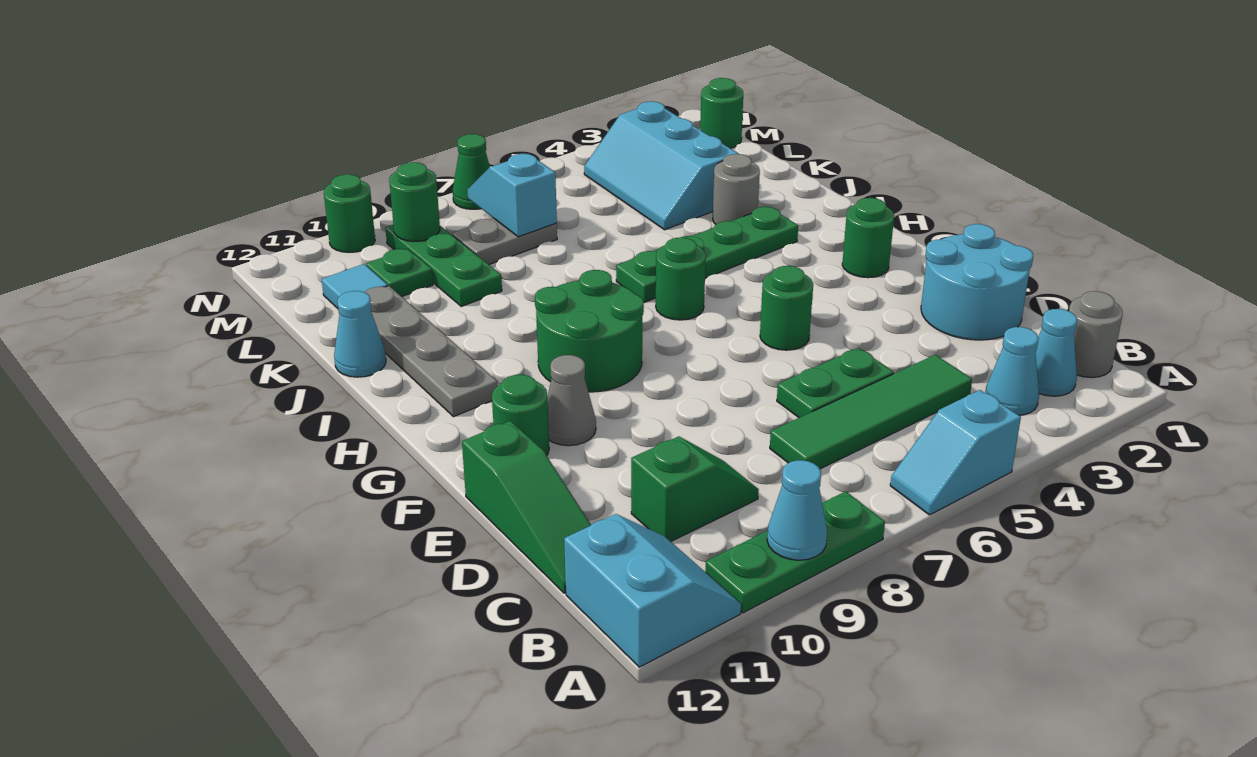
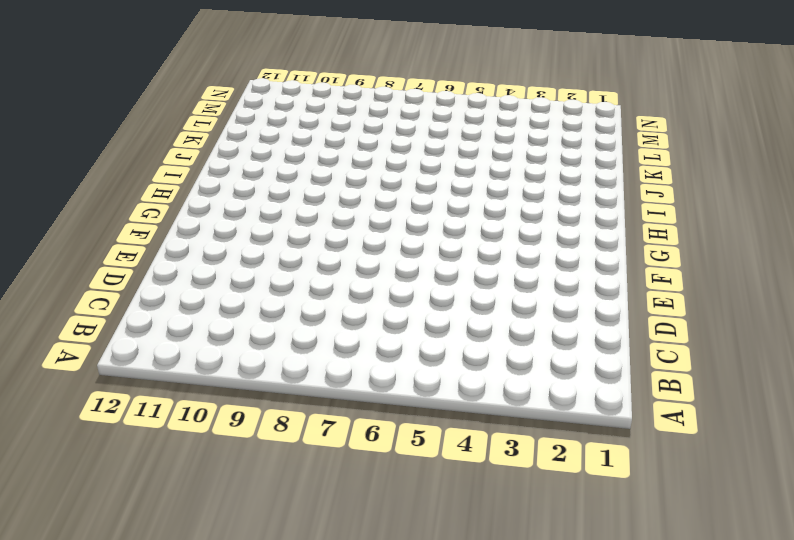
none -> cyan slope A5:A6 level 1 top 5
none -> green plate A8:A10 level 1
none -> cyan slope A11:B12 level 1 top 12
none -> grey round brick B1 level 1

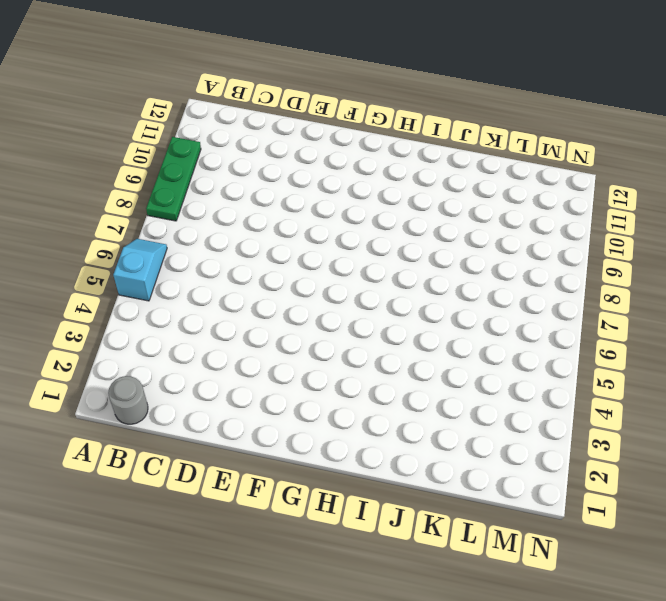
none -> cyan slope A11:B12 level 1 top 12
none -> cyan cone B2 level 1
none -> cyan cone B3 level 1
none -> green tile C4:C7 level 1

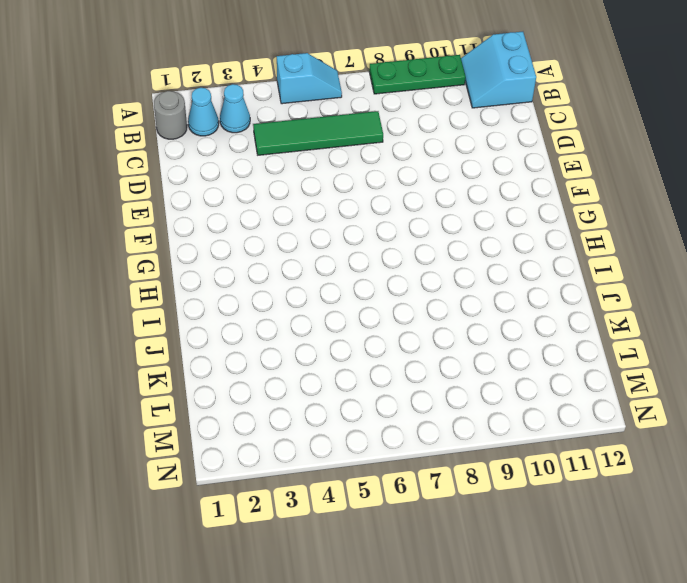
none -> green slope C9:C10 level 1 top 10
none -> green slope C12:E12 level 1 top E
none -> cyan round brick D1:E2 level 1
none -> green plate D5:D6 level 1

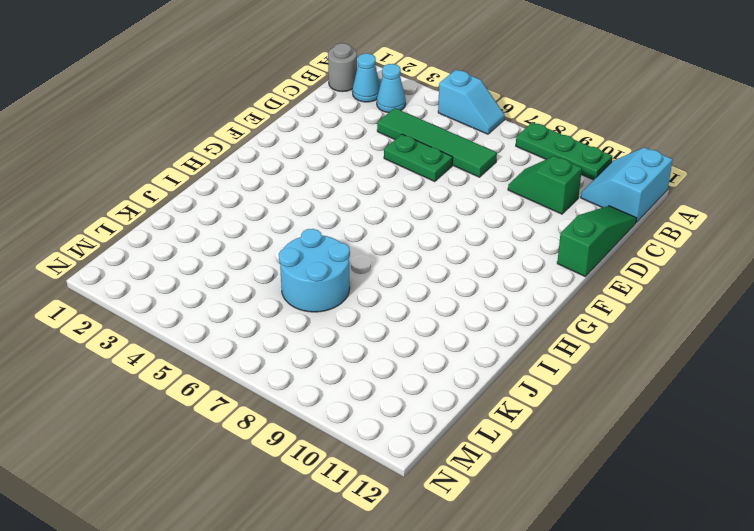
cyan round brick J6:K7 level 1 -> cyan round brick D1:E2 level 1
none -> green round brick F5 level 1
none -> grey cone F10 level 1
none -> green round brick F11 level 1
none -> green round brick G2 level 1

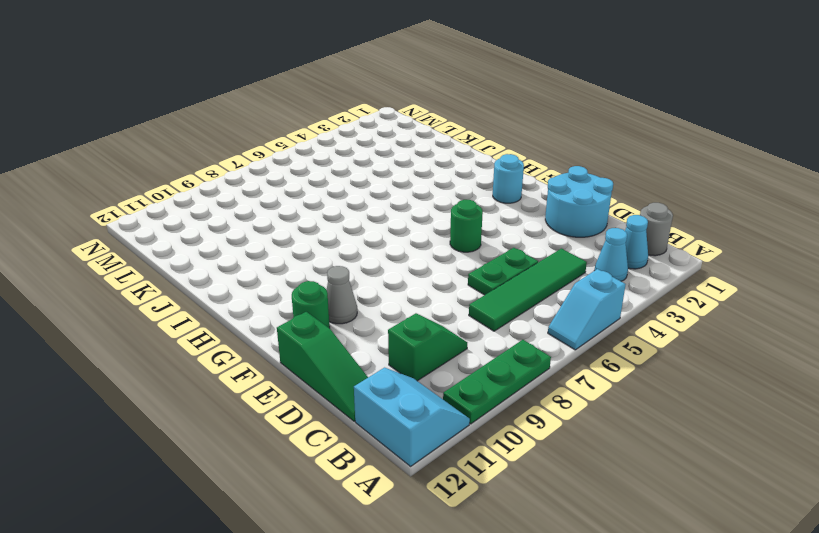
cyan round brick G2 level 1 -> green round brick G2 level 1
none -> green round brick G8:H9 level 1
none -> green round brick H6 level 1
none -> grey plate H11:K11 level 1
none -> green plate I3:I6 level 1

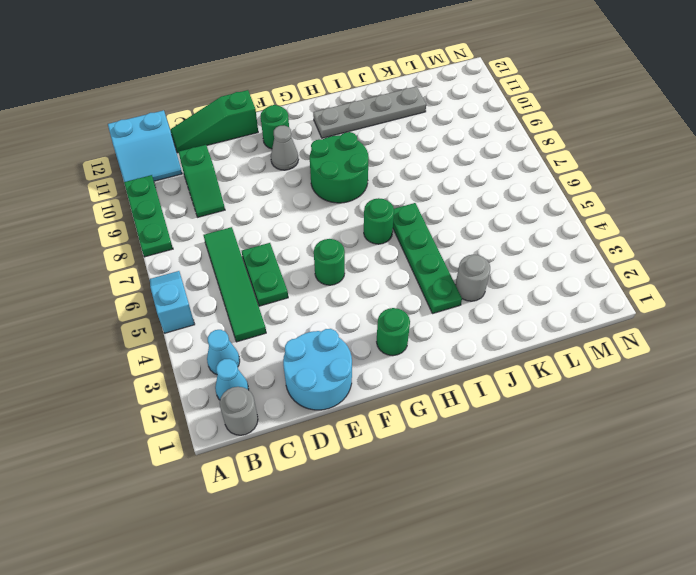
none -> cyan cone J12 level 1
none -> cyan slope K3:M4 level 1 top 3
none -> green plate K9:M9 level 1
none -> grey plate L7:L8 level 1

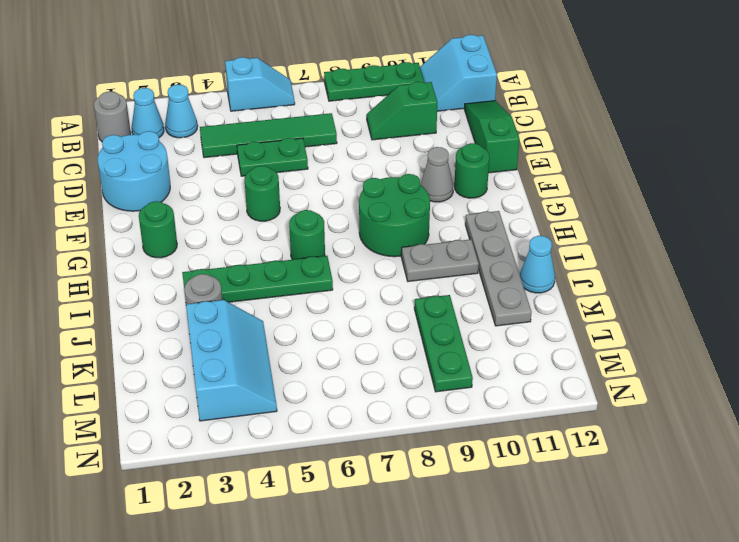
grey plate I9:I10 level 1 -> grey plate L7:L8 level 1
none -> green plate L10 level 1
none -> cyan tile L11 level 1
none -> green round brick M1 level 1
none -> green cone N7 level 1

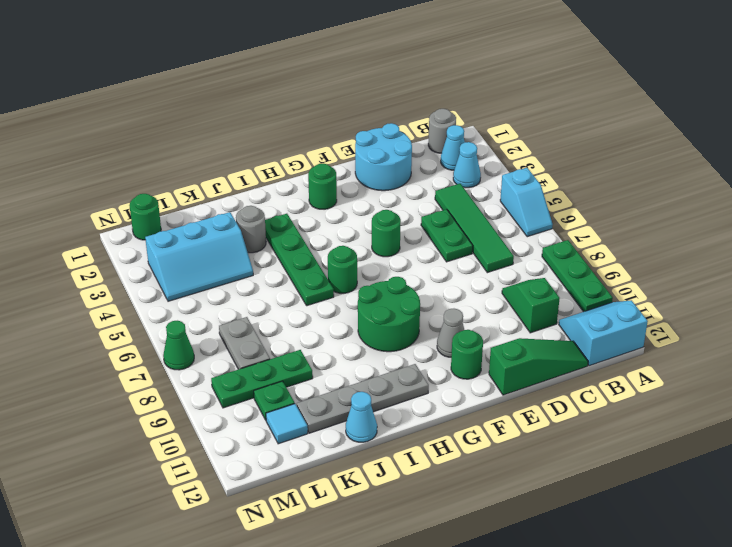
none -> green round brick N10 level 1
none -> cyan cone A9 level 2
none -> cyan slope L7:M7 level 2 top L
none -> green round brick M9 level 2

